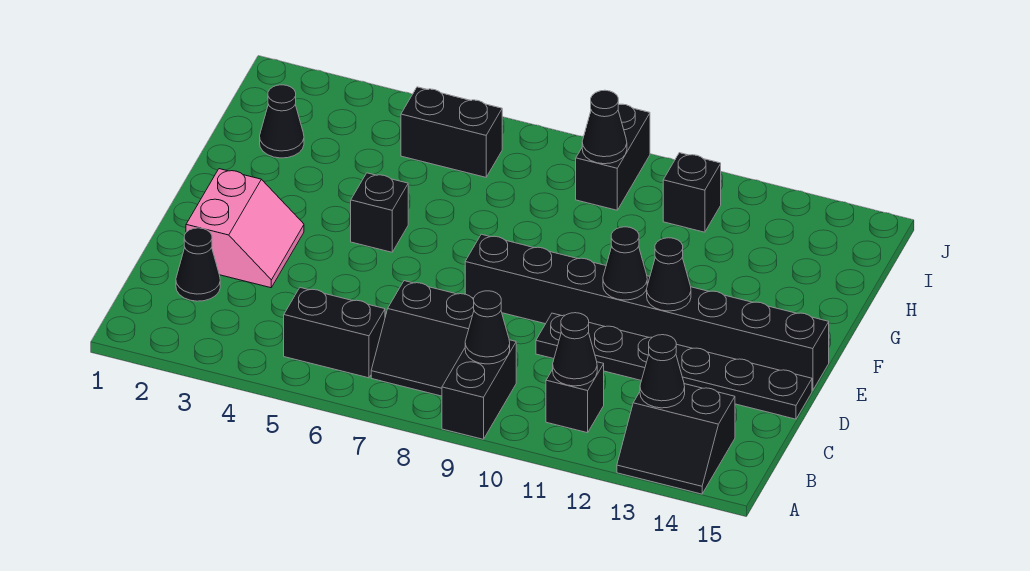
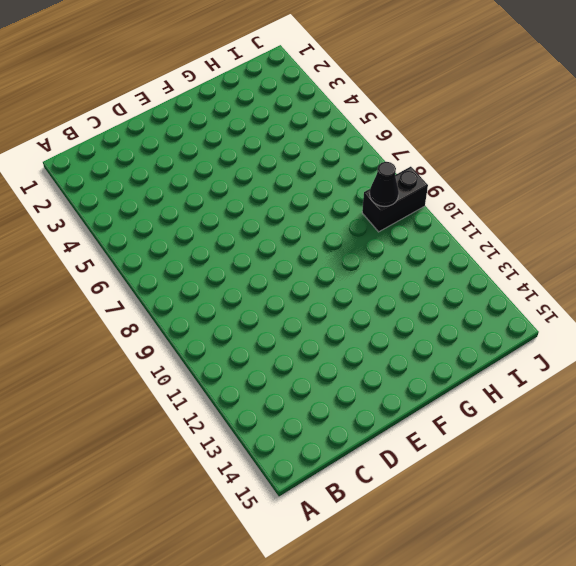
none -> black brick A9:B9 level 1
none -> black slope A13:B14 level 1 top B
none -> black brick B5:B6 level 1

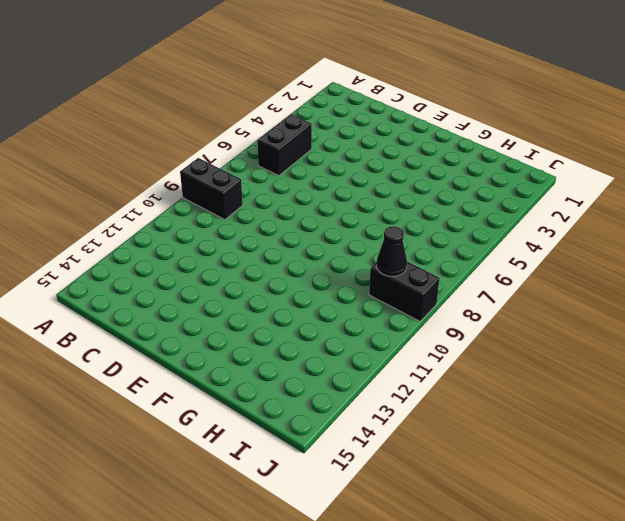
none -> black slope A13:B14 level 1 top B
none -> black slope B7:C8 level 1 top C
none -> black brick B11 level 1

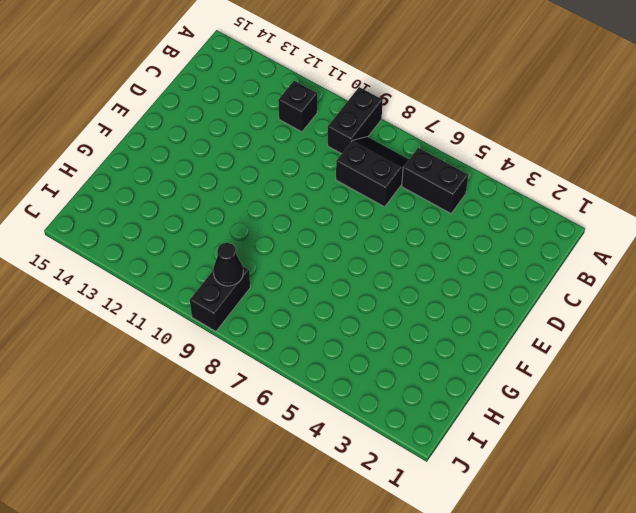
none -> black slope A13:B14 level 1 top B
none -> black cone C2 level 1
none -> pink slope D2:E3 level 1 top 2

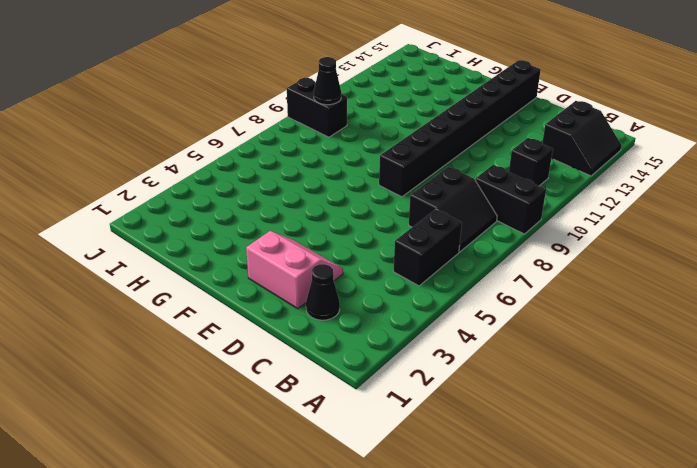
none -> black plate D10:D15 level 1
none -> black brick F5 level 1
none -> black cone H2 level 1

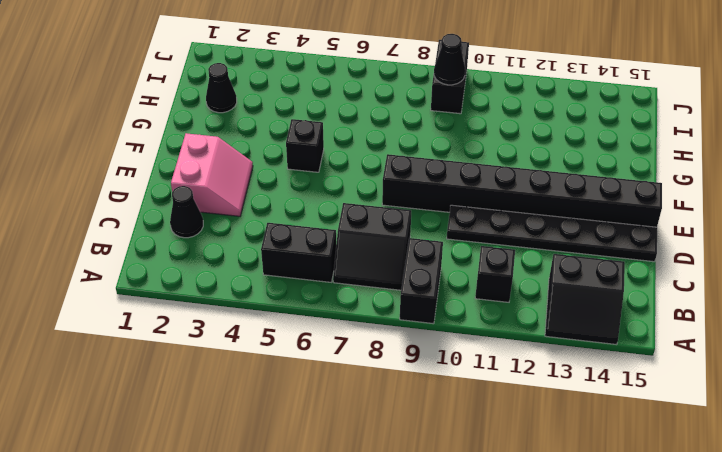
none -> black brick I5:I6 level 1
none -> black brick I11 level 1
none -> black cone B9 level 2

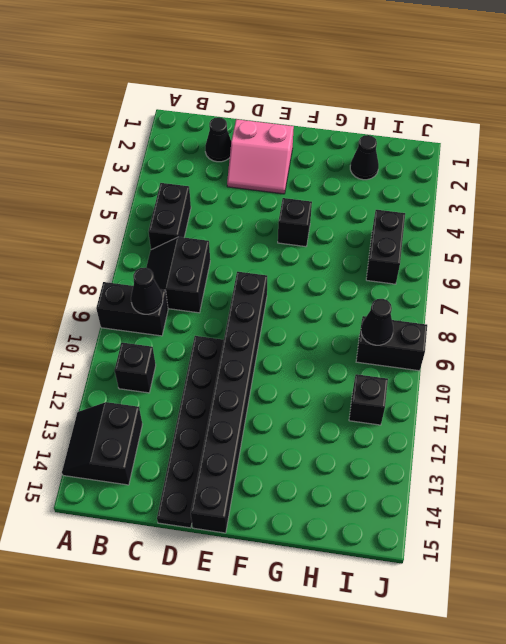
none -> black cone B11 level 2
none -> black cone B13 level 2
none -> black cone E11 level 2

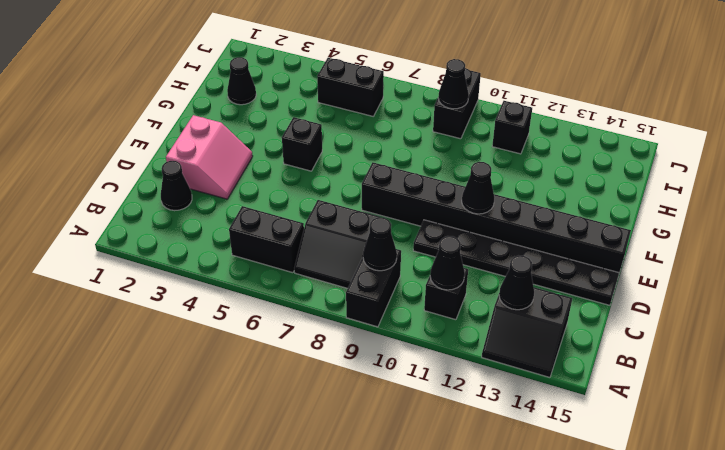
none -> black cone E12 level 2

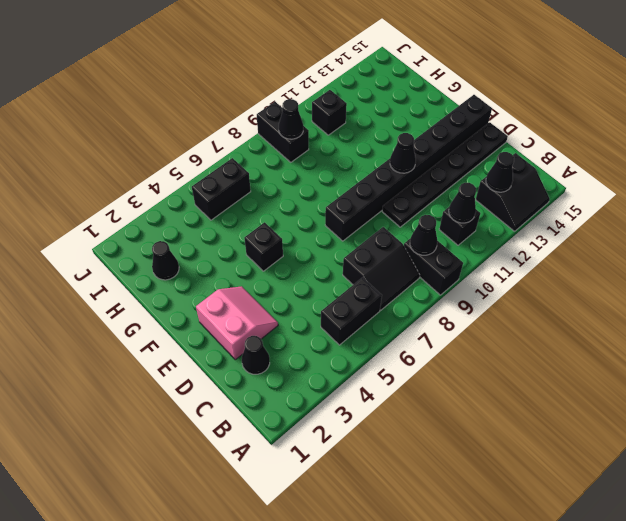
none -> black cone E12 level 2

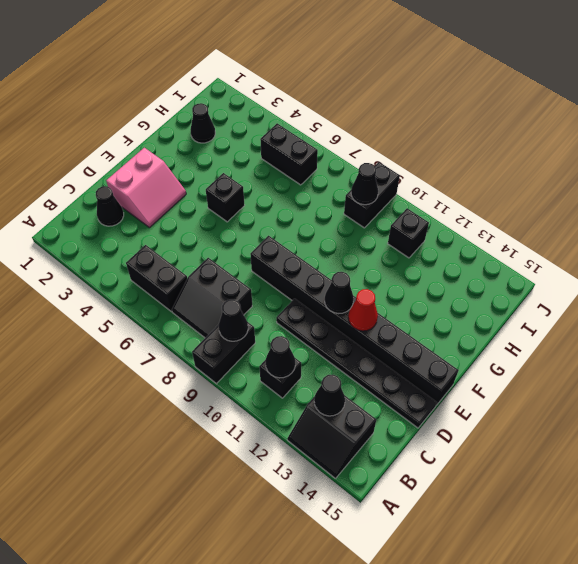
red cone E12 level 2 -> black cone E12 level 2

